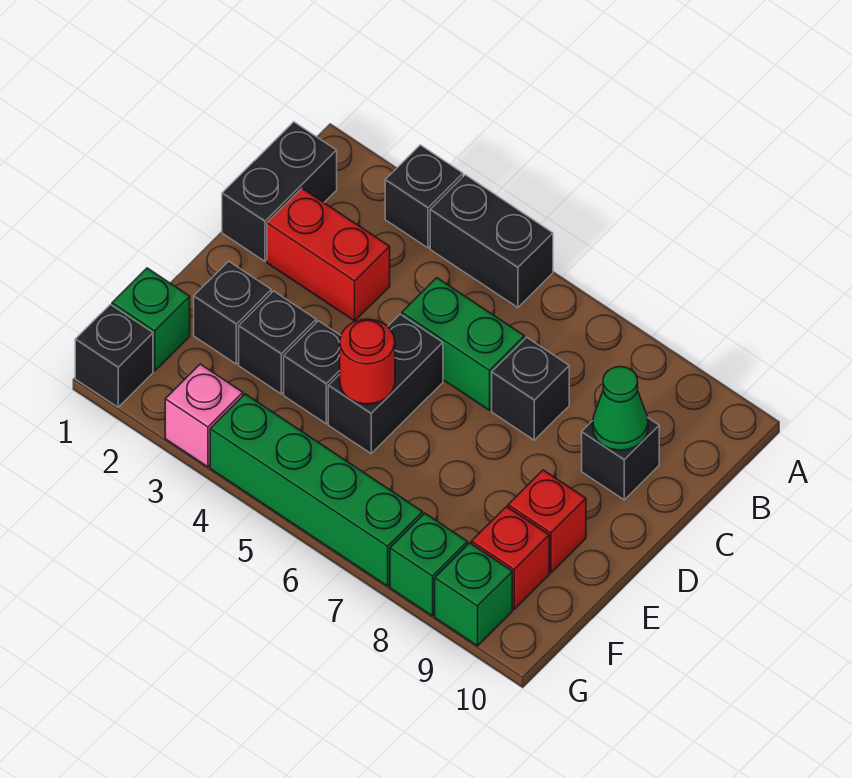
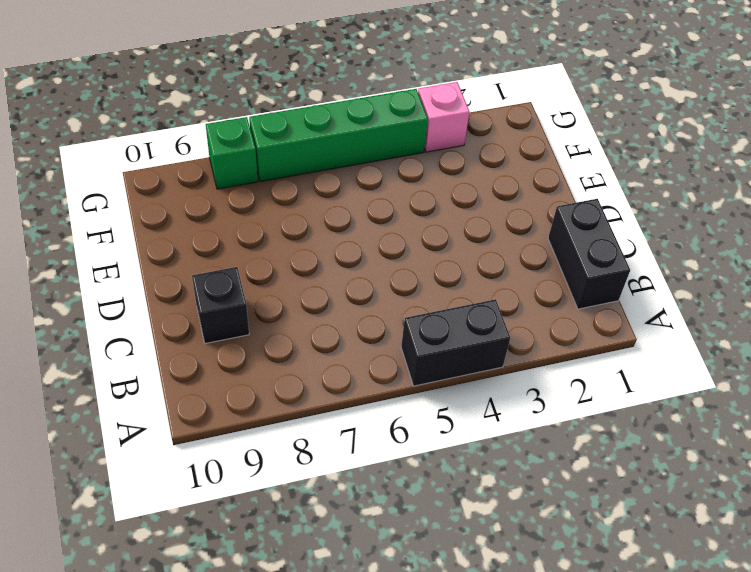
none -> black brick A3 level 1
none -> red brick C2:C3 level 1
none -> green brick C5:C6 level 1

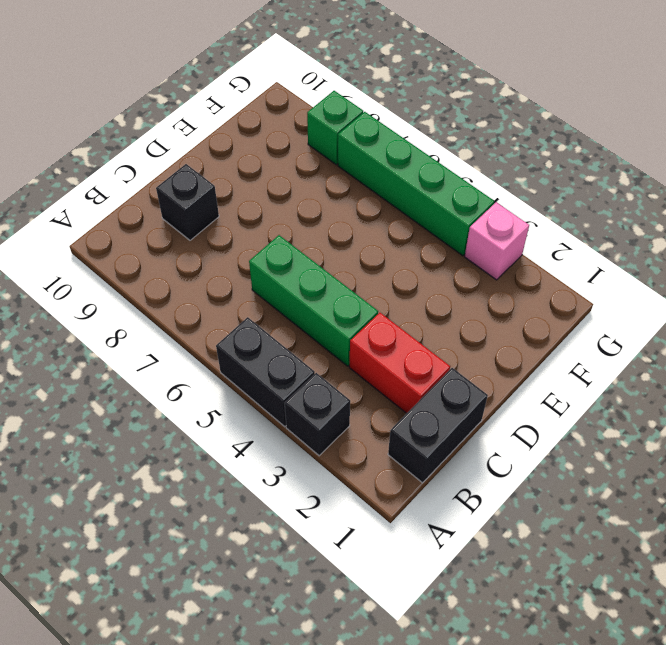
green brick C4:C6 level 1 -> green brick C5:C6 level 1
none -> black brick C7 level 1
none -> black brick D5:E5 level 1
none -> black brick E2 level 1

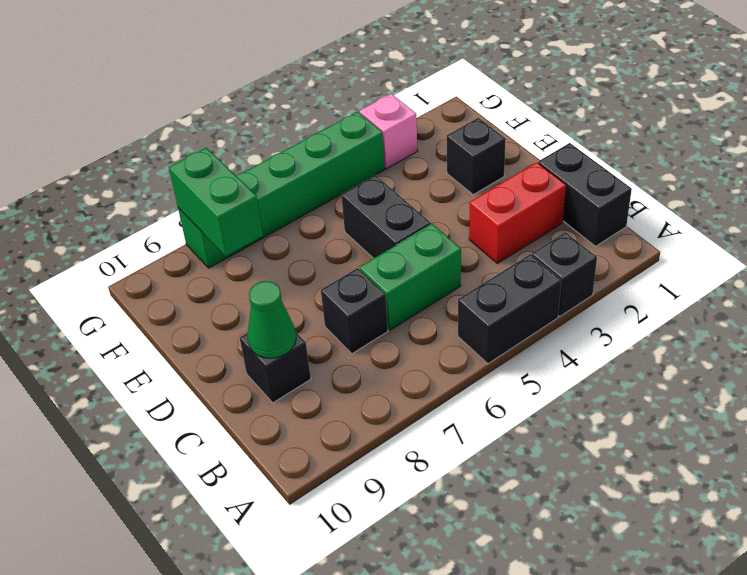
green brick F8:G8 level 2 -> none
none -> black brick E3 level 1
none -> black brick E4 level 1
none -> red brick E9 level 1

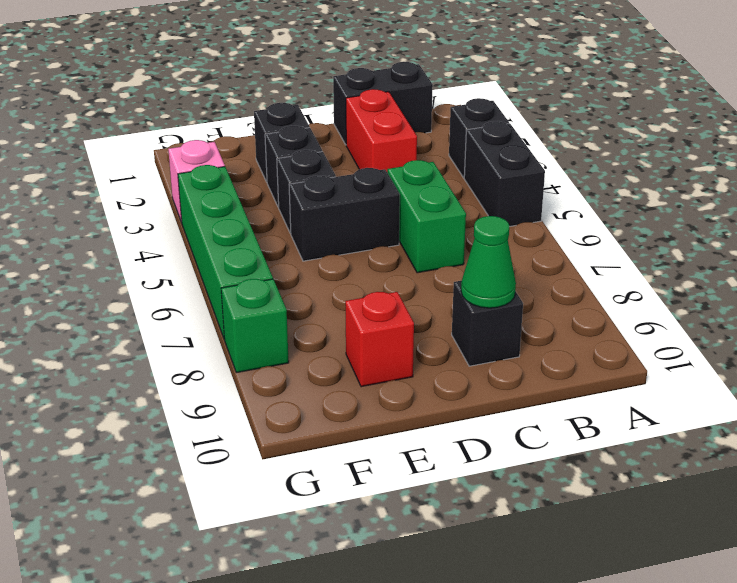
none -> black brick C7 level 1
none -> green brick F1 level 1
none -> red brick F9 level 1

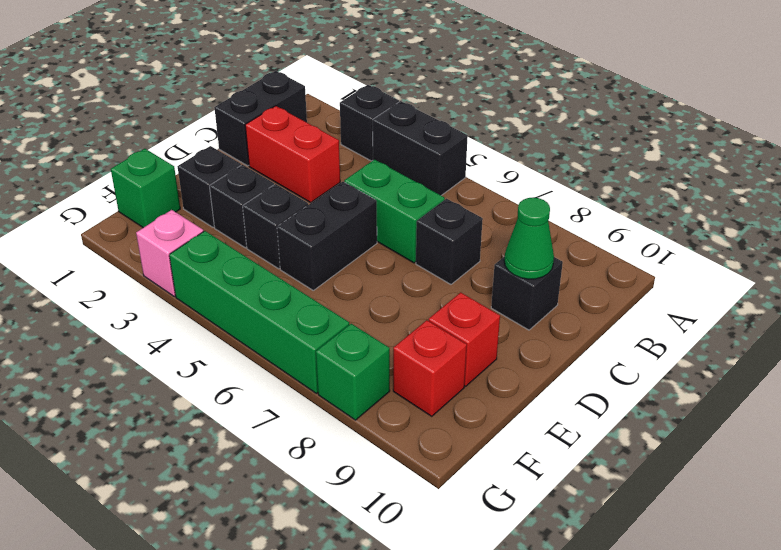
none -> black brick G1 level 1
none -> green brick G9 level 1
none -> red round brick E5 level 2

